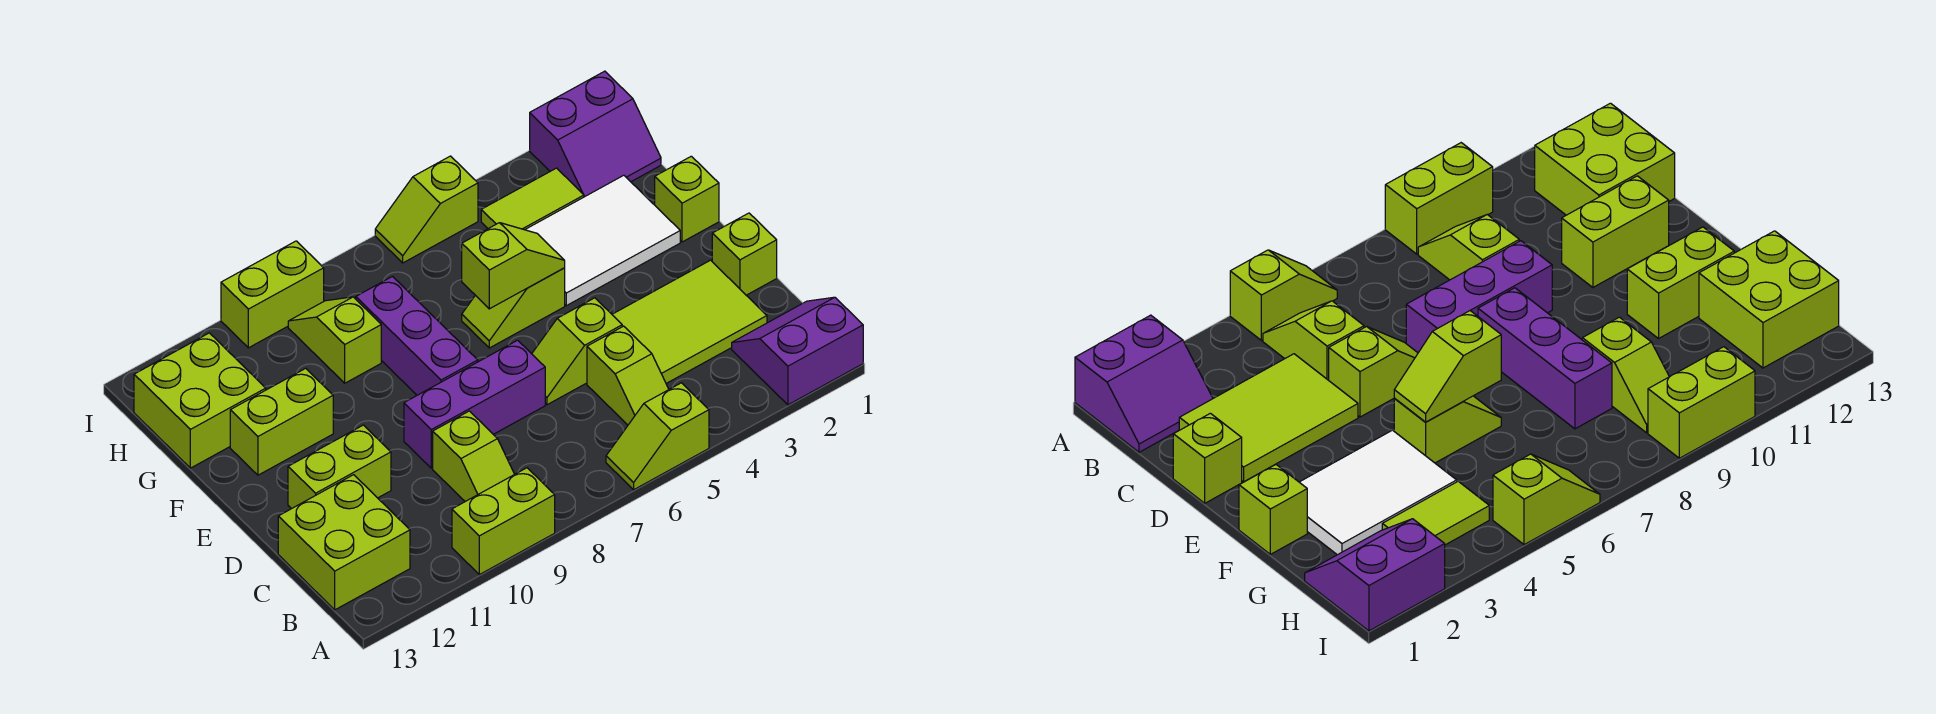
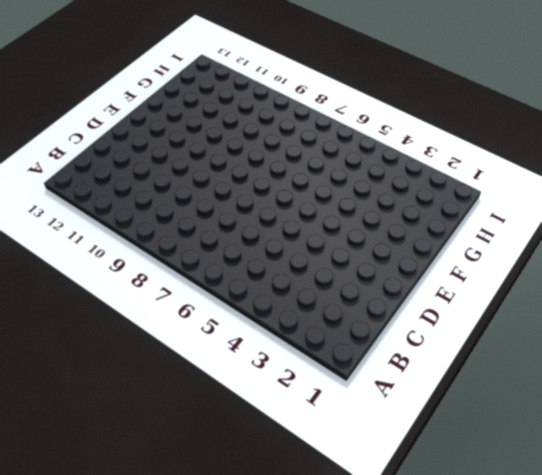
none -> purple slope A1:B2 level 1 top A
none -> lime slope A5:A6 level 1 top 5
none -> lime brick A9:A10 level 1

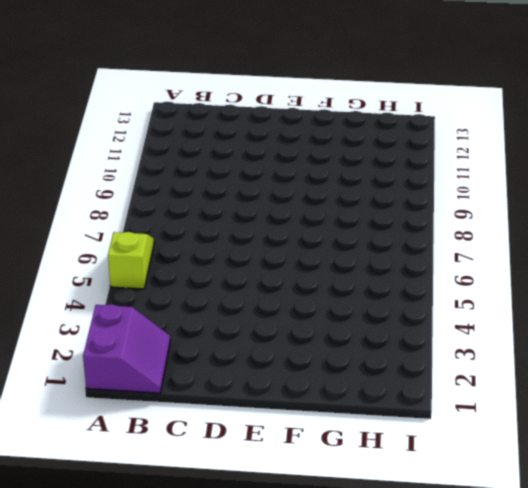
none -> lime brick A9:A10 level 1
none -> lime slope B5:C5 level 1 top C
none -> lime slope B9:C9 level 1 top C

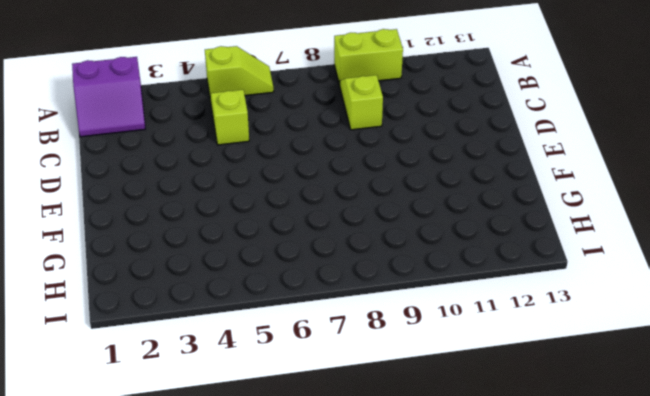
none -> lime brick B12:C13 level 1
none -> lime tile C2:D4 level 1
none -> lime brick D1 level 1

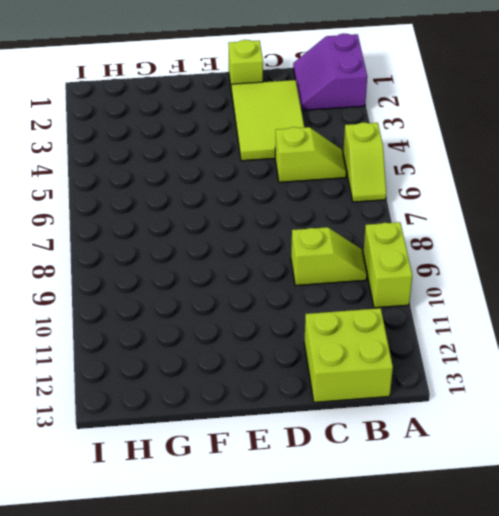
none -> lime slope D5:D6 level 1 top 5
none -> purple brick D7:D9 level 1
none -> lime brick D11:D12 level 1

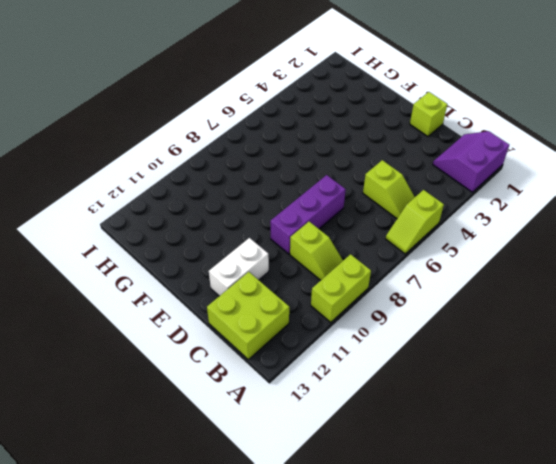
white brick D11:D12 level 1 -> lime brick D11:D12 level 1
none -> lime tile C2:D4 level 1
none -> lime slope D5:D6 level 1 top 5
none -> purple brick E8:G8 level 1

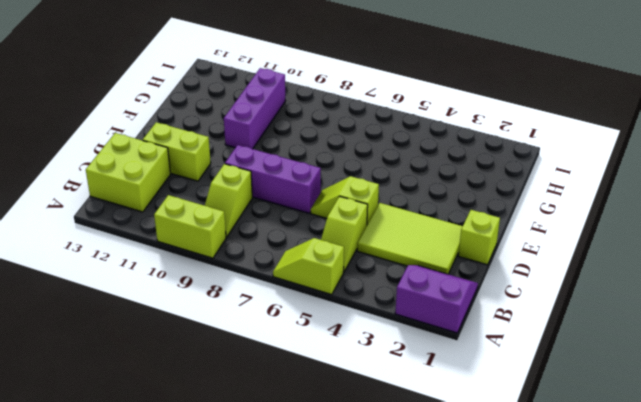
purple brick F10:H10 level 1 -> purple brick E8:G8 level 1
none -> lime brick F1 level 1
none -> white tile F2:G4 level 1
none -> lime slope F5:F6 level 1 top 5

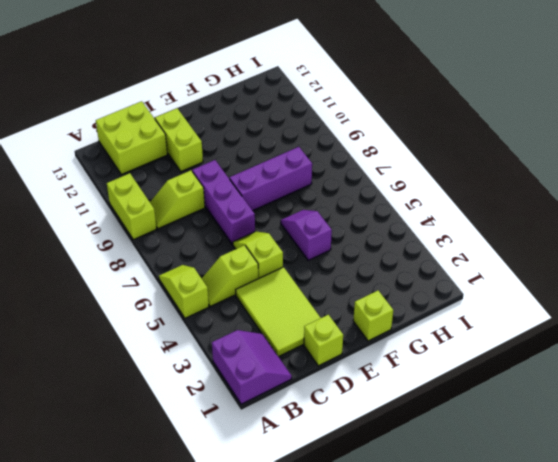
purple slope F5:F6 level 1 top 5 -> lime slope F5:F6 level 1 top 5
none -> white tile F2:G4 level 1
none -> lime brick F11:F12 level 1
none -> lime slope G9:H9 level 1 top G

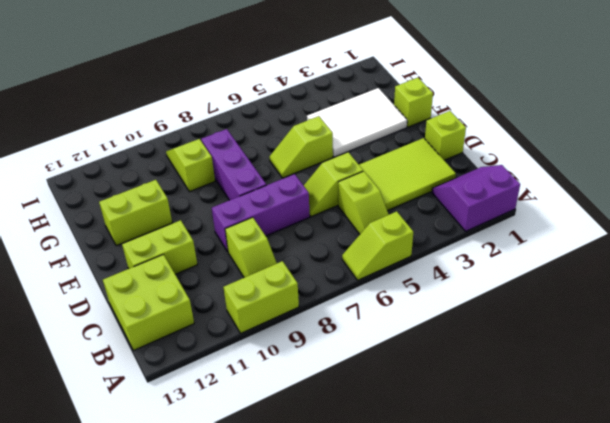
none -> lime brick G12:H13 level 1
none -> purple slope H1:I2 level 1 top I
none -> lime tile H3:H4 level 1

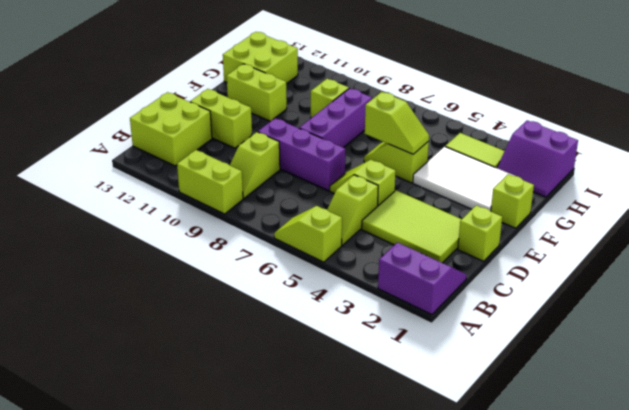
none -> lime slope I5:I6 level 1 top 5
none -> lime brick I9:I10 level 1

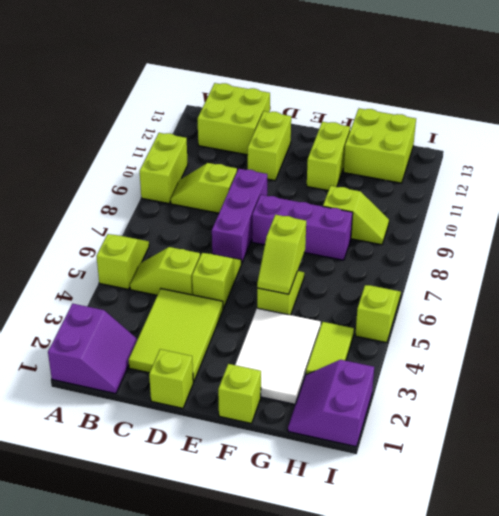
none -> lime brick I9:I10 level 1

